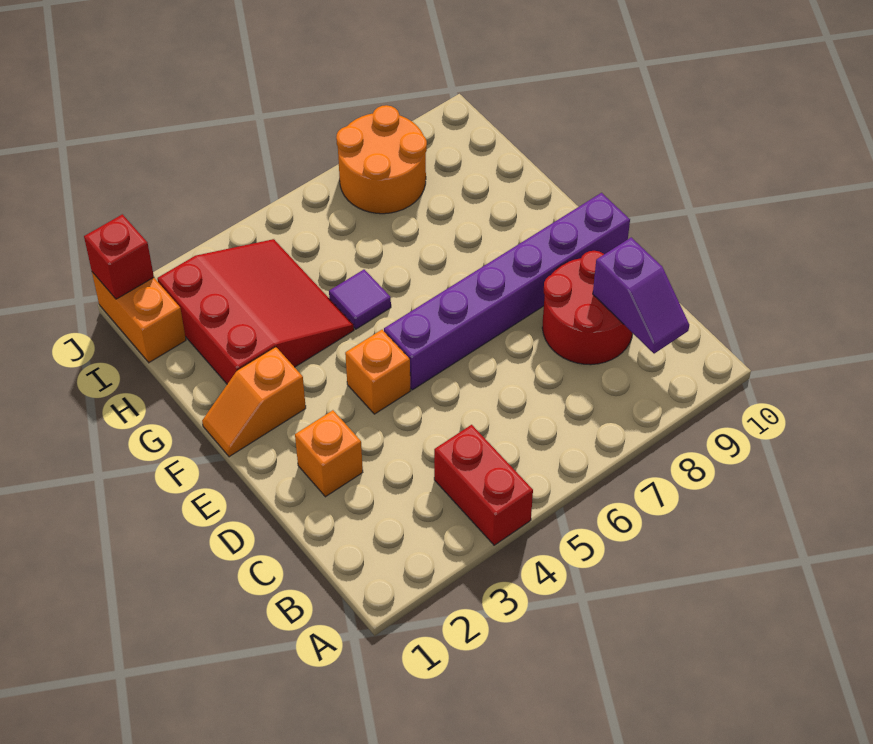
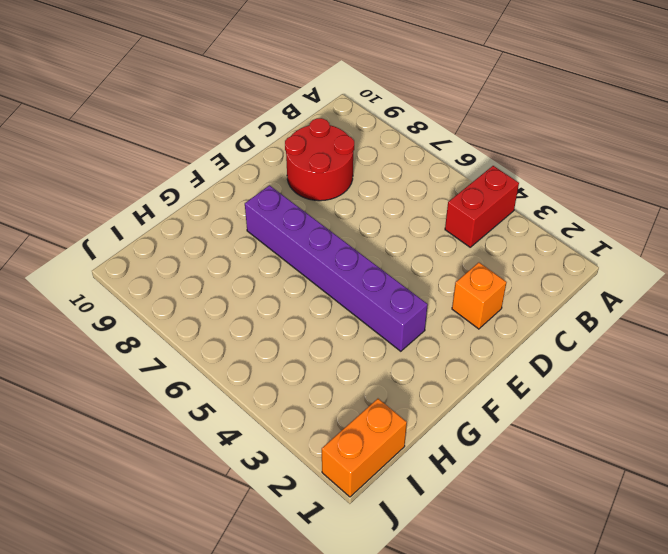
purple brick F3:F8 level 1 -> purple brick E5:E10 level 1
none -> orange brick E4 level 1
none -> orange slope F1:F2 level 1 top 2
none -> red slope G2:I4 level 1 top 2

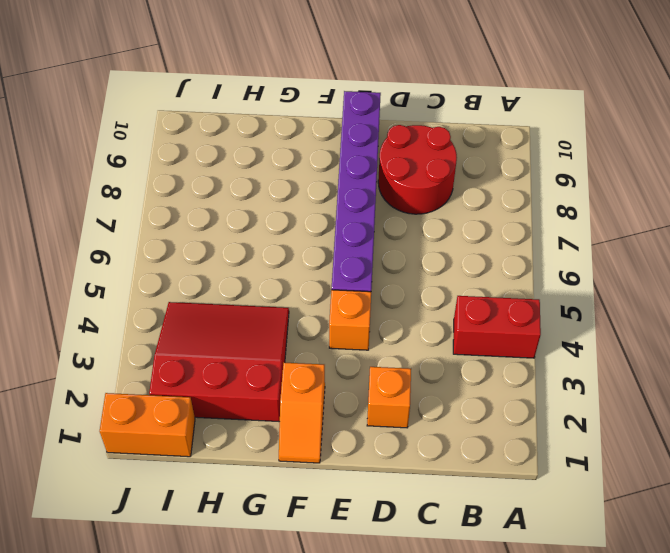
none -> purple tile G5 level 1
none -> orange round brick I7:J8 level 1
none -> purple slope B9:C9 level 2 top C

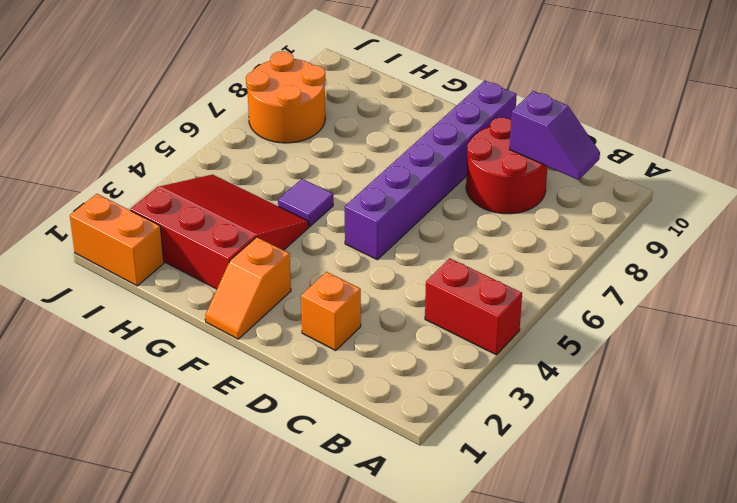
none -> orange brick E4 level 1
none -> red brick J1 level 2

